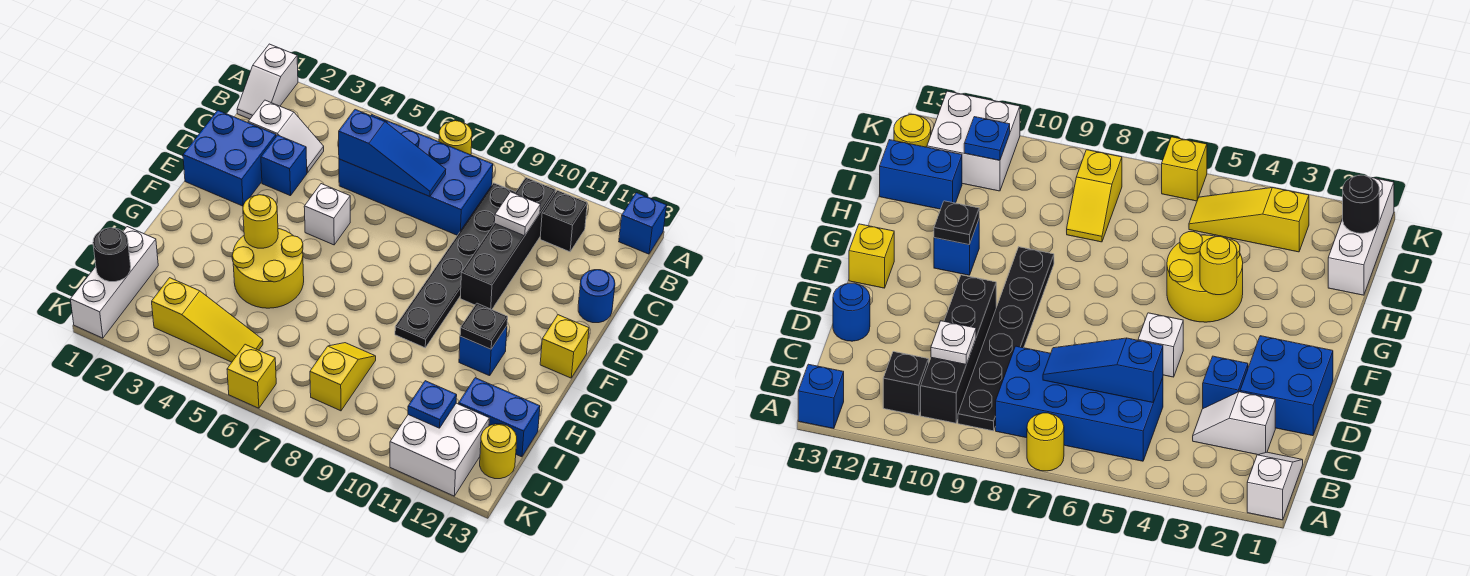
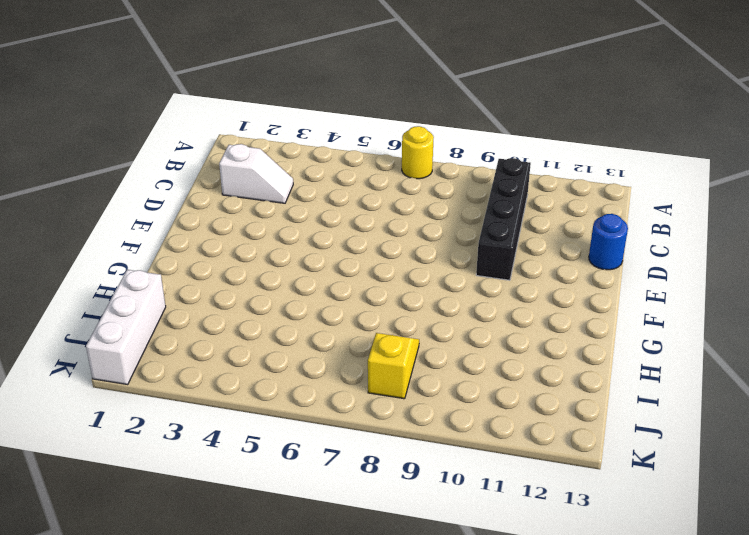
none -> white slope A1:B1 level 1 top A
none -> blue brick A13 level 1
none -> blue brick B5:C8 level 1

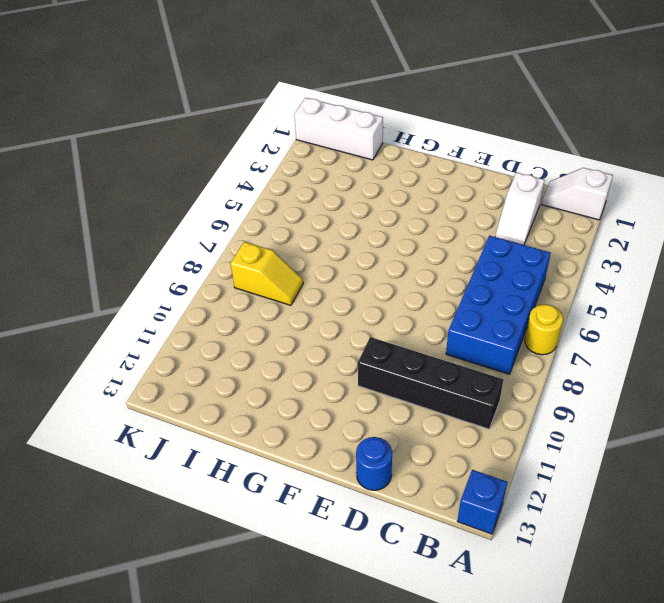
none -> black plate B9:G9 level 1
none -> black brick B11 level 1
none -> blue brick D1:E2 level 1

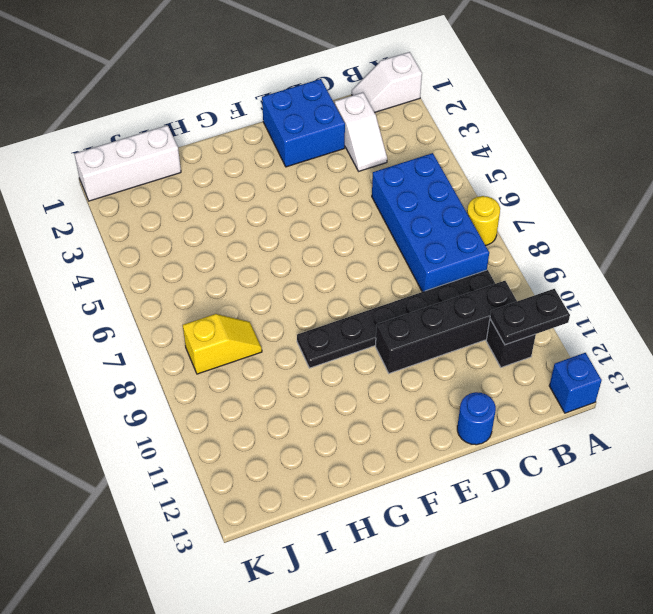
black plate A11:B11 level 2 -> none
none -> blue brick D3 level 1
none -> white brick E5 level 1
none -> yellow brick F13 level 1

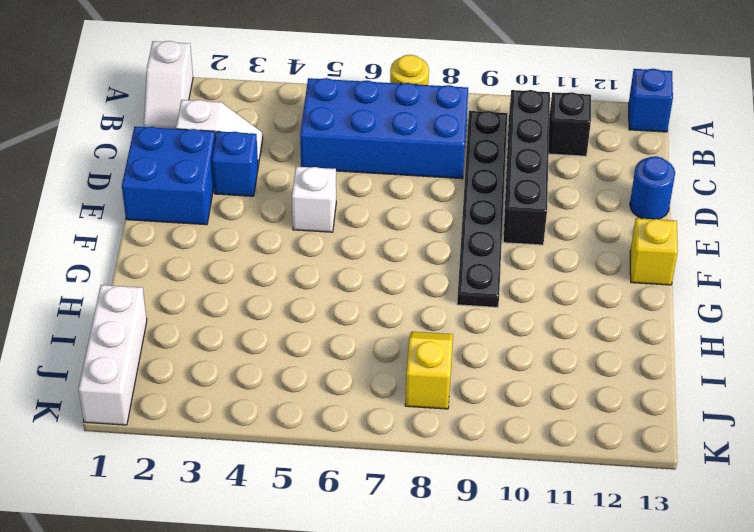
none -> yellow round brick G4:H5 level 1
none -> blue brick G11 level 1
none -> blue brick I12:I13 level 1

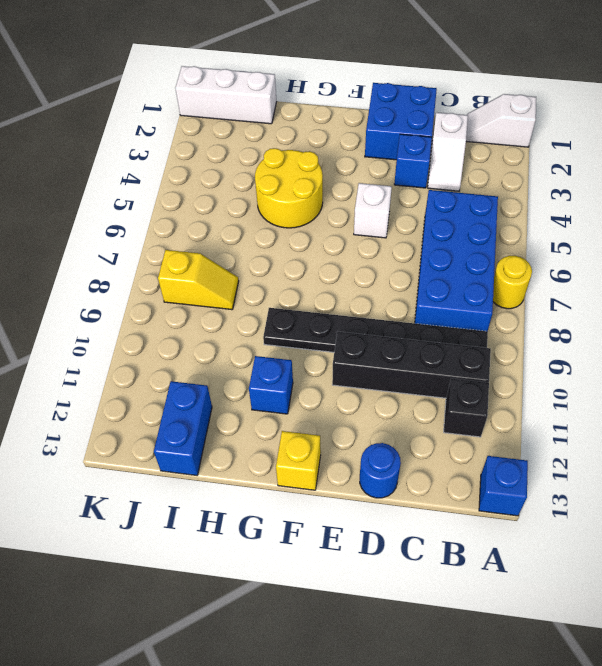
none -> yellow slope J3:J5 level 1 top 3
none -> white brick J11:K12 level 1
none -> yellow round brick J13 level 1

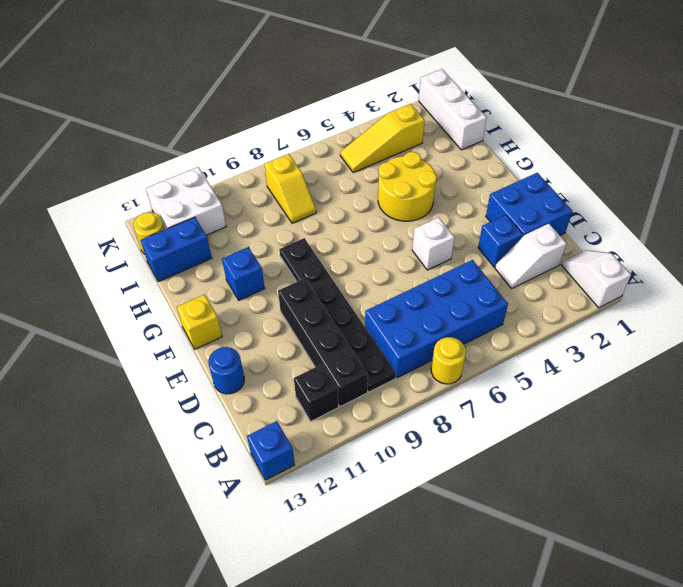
none -> yellow brick K6 level 1
none -> blue slope C5:C7 level 2 top 5
none -> white plate C10 level 2

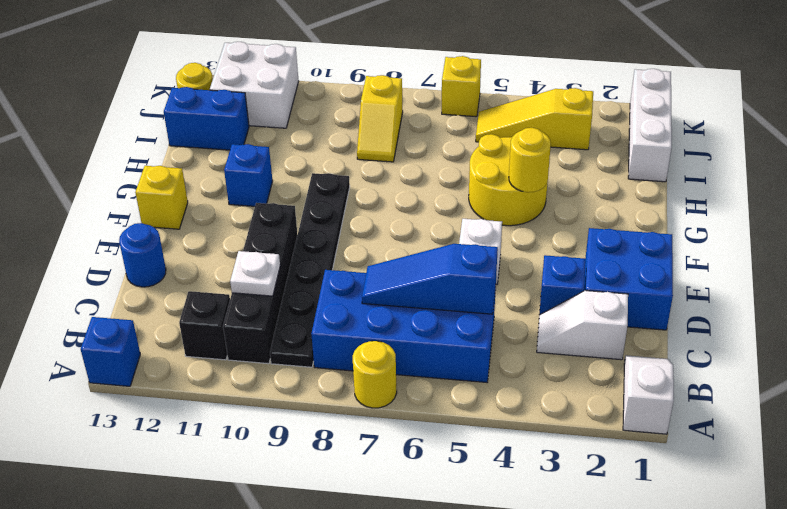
none -> black plate G11 level 2
none -> black round brick J1 level 2
none -> blue plate J11 level 2

